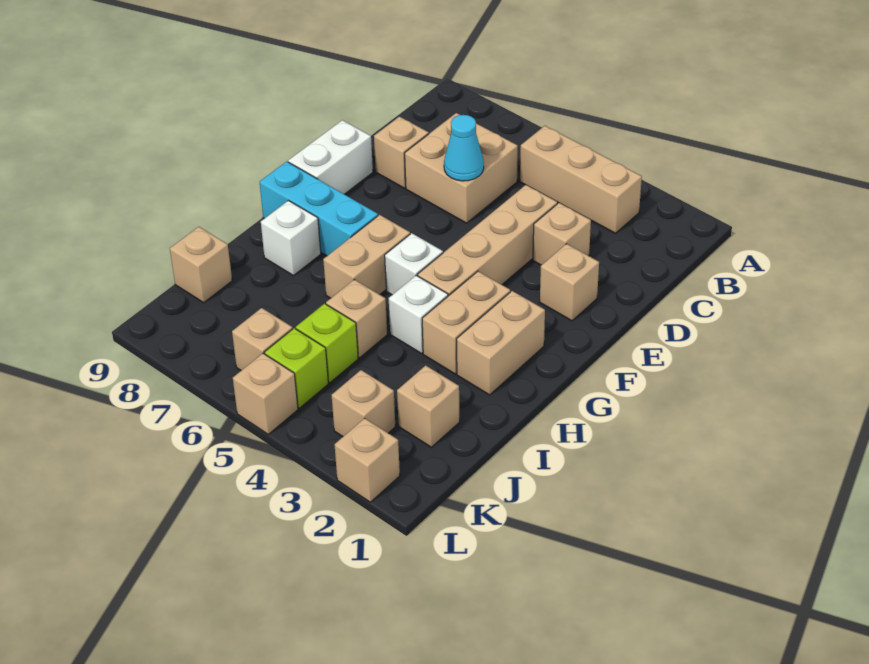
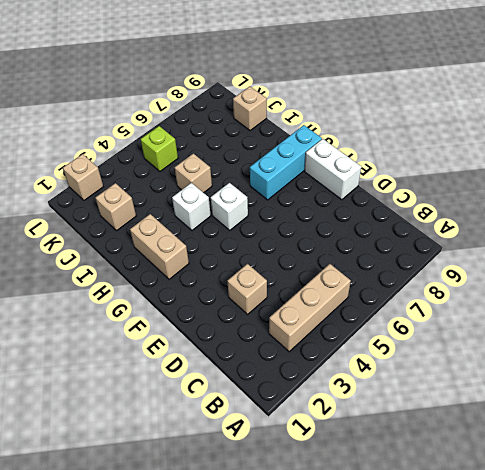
none -> tan brick C6:D7 level 1
none -> tan brick D4:G4 level 1
none -> tan brick D8 level 1

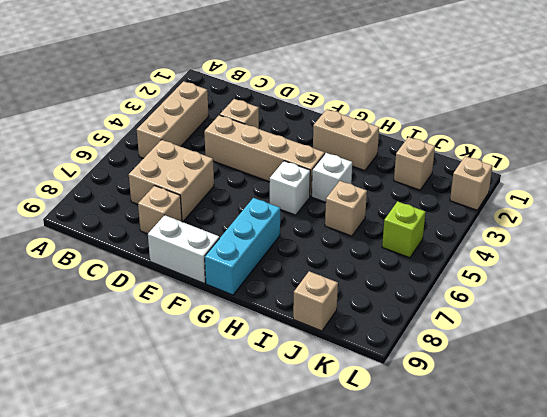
none -> tan brick E2 level 1
none -> tan brick G3:H3 level 1
none -> tan brick G6:H6 level 1

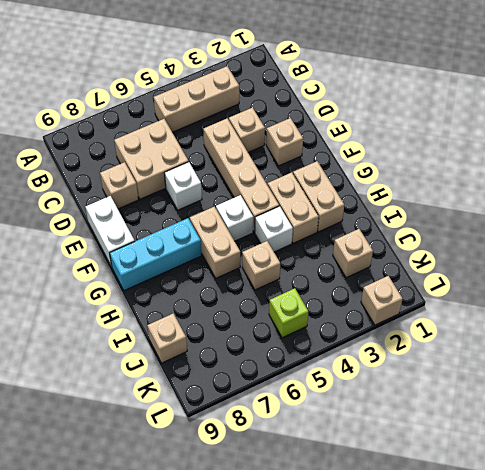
white brick E6 level 1 -> white brick H8 level 1
none -> lime brick J5 level 1
none -> tan brick K3 level 1
none -> tan brick K6 level 1

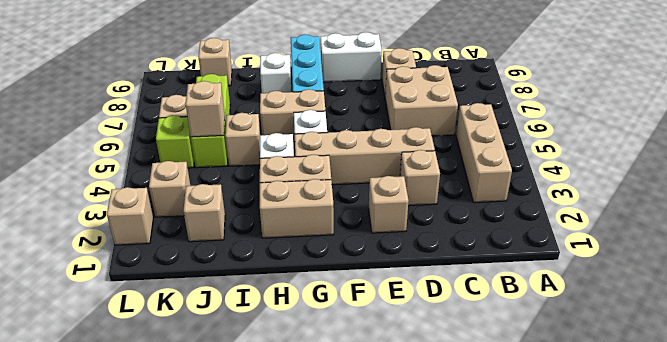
lime brick J5:J7 level 1 -> lime brick J5 level 1
tan brick J5 level 2 -> tan brick L5 level 1
none -> cyan cone D6 level 2

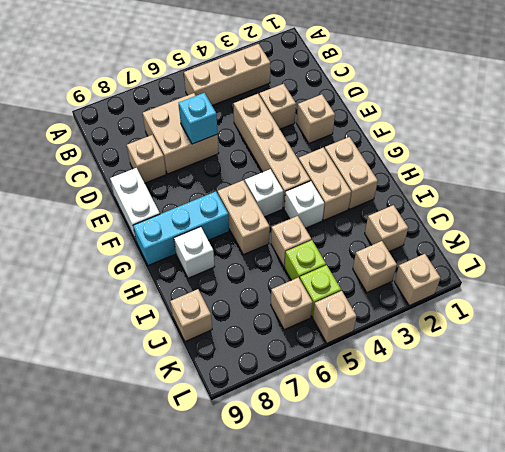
cyan brick D6 level 2 -> cyan cone D6 level 2

